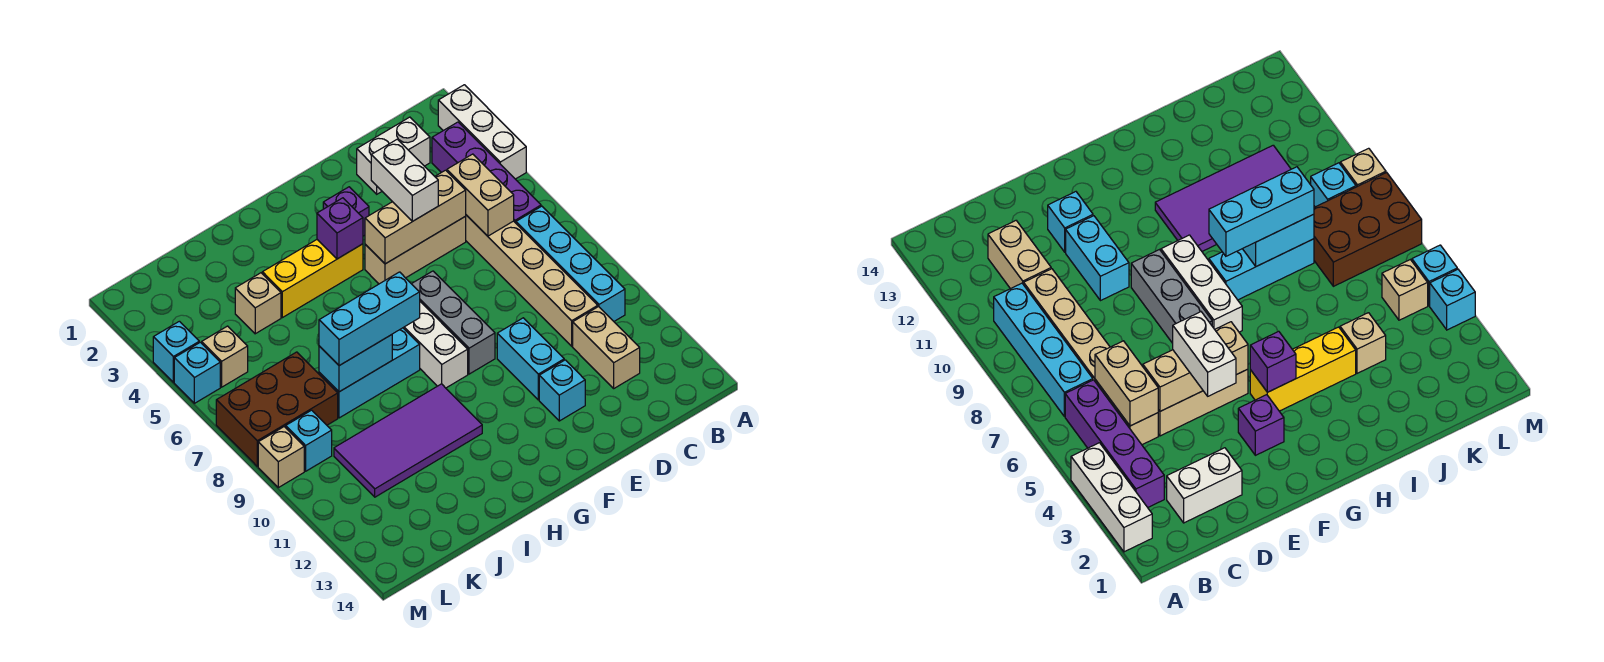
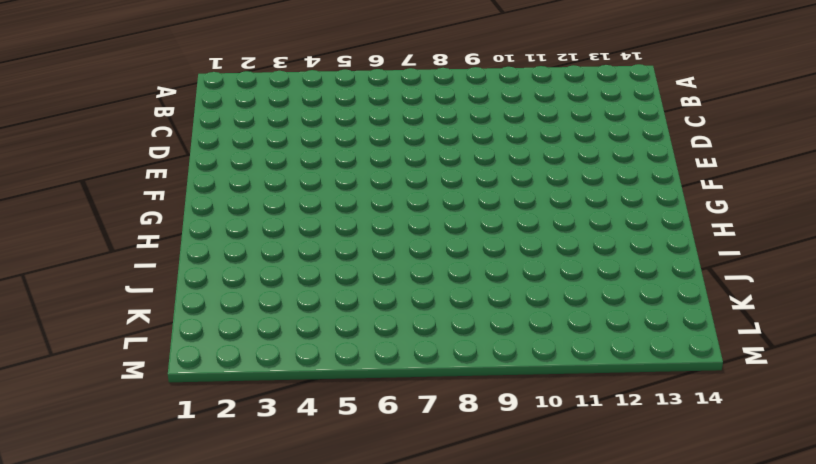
none -> white brick A2:A4 level 1
none -> purple brick B3:B6 level 1
none -> cyan brick B7:B10 level 1

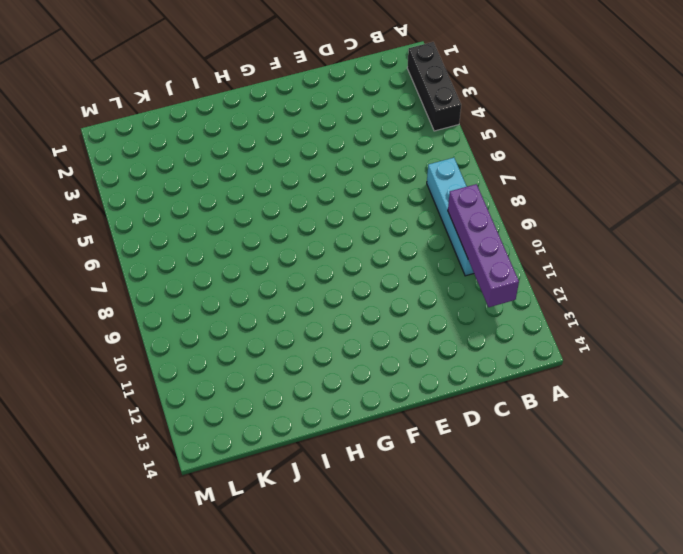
black brick A2:A4 level 1 -> white brick A2:A4 level 1
purple brick B9:B12 level 2 -> purple brick B3:B6 level 1
none -> white brick C2:D2 level 1
none -> tan brick C5:C10 level 1
none -> tan brick C11:C12 level 1

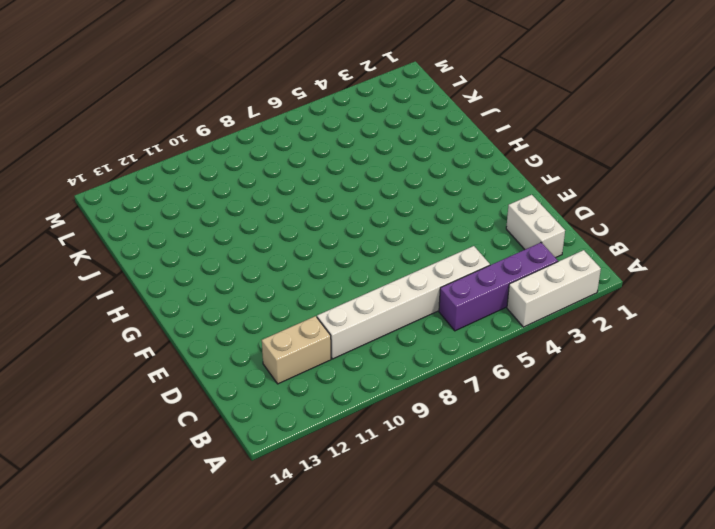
white brick C5:C10 level 1 -> tan brick C5:C10 level 1
none -> cyan brick B7:B10 level 1
none -> tan brick D5:F5 level 1
none -> cyan brick E10:E11 level 1

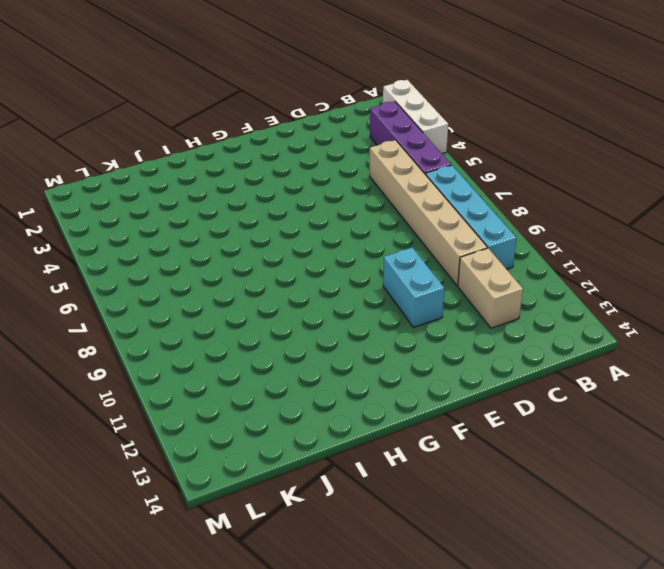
none -> white brick C2:D2 level 1
none -> tan brick D5:F5 level 1
none -> cyan brick E12 level 1

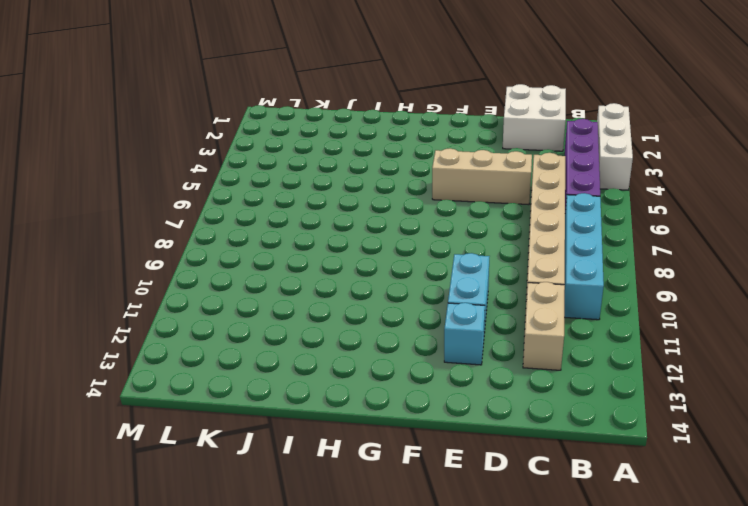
white brick C1:D2 level 1 -> white brick C2:D2 level 1
none -> purple brick F3 level 1
none -> grey brick F7:F9 level 1
none -> yellow brick G4:I4 level 1

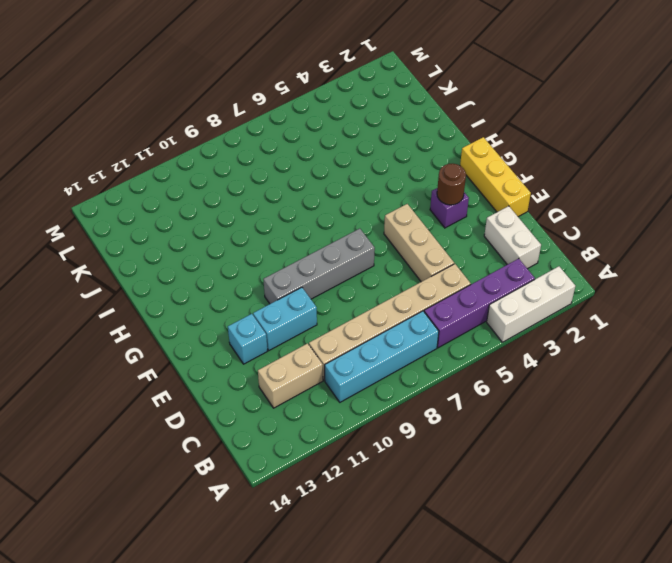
yellow brick E1:G1 level 1 -> yellow brick G4:I4 level 1
brown round brick F3 level 2 -> none
grey brick F7:F10 level 1 -> grey brick F7:F9 level 1
none -> white brick G7:G9 level 1
none -> cyan brick H8:J8 level 1
none -> purple tile H10:K11 level 1

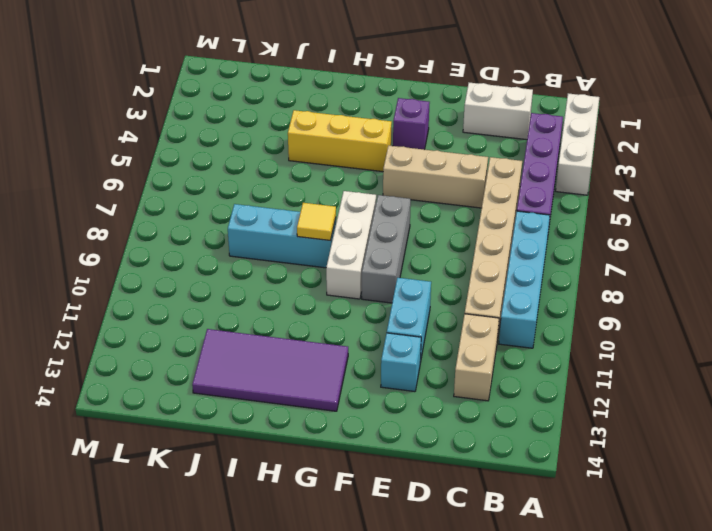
purple tile G12:J13 level 1 -> purple tile H10:K11 level 1
yellow tile H8 level 2 -> none
none -> tan brick J4 level 1
none -> brown brick K7:M8 level 1
none -> tan brick L5 level 1

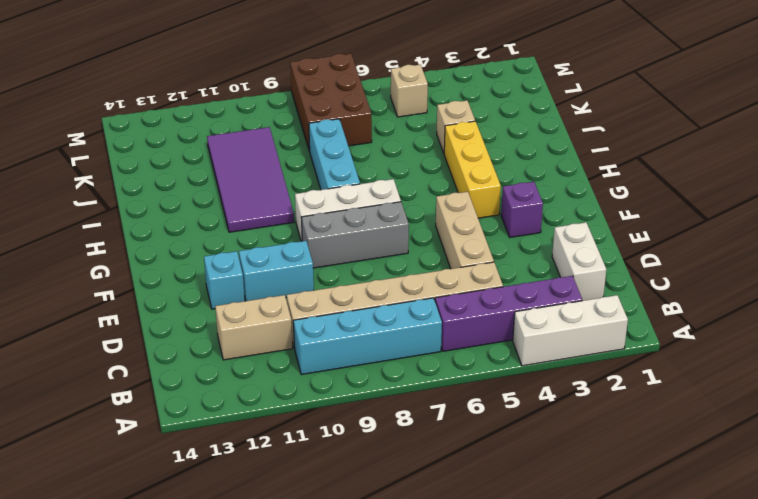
none -> cyan brick L9 level 1
none -> cyan brick M4 level 1
none -> cyan brick M5 level 1

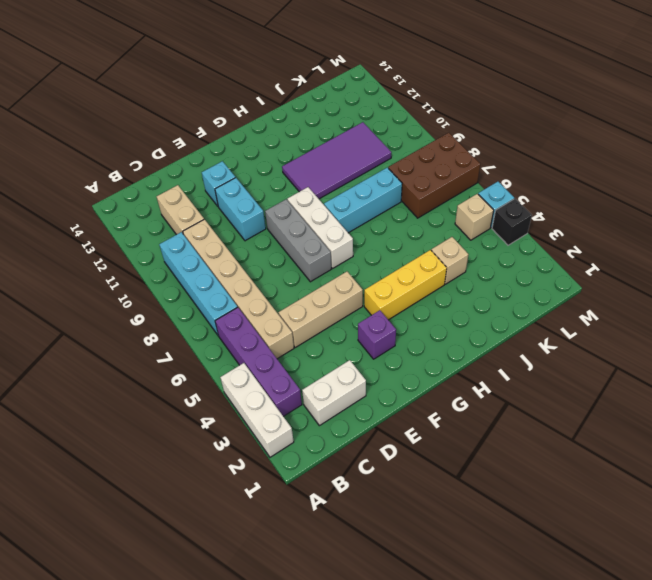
black brick M4 level 1 -> cyan brick M4 level 1
none -> cyan brick L9 level 1
none -> tan brick M9 level 1
none -> tan brick C5:C6 level 2

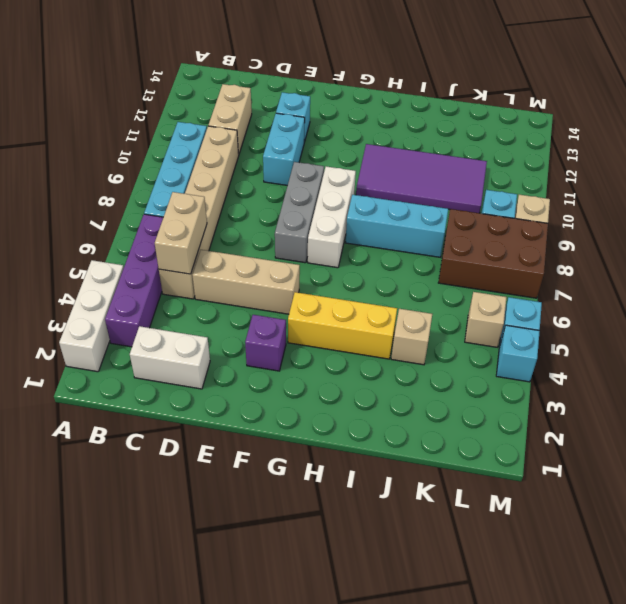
none -> tan brick D5:F5 level 2
none -> purple brick G4 level 2
none -> cyan brick I8:J8 level 2

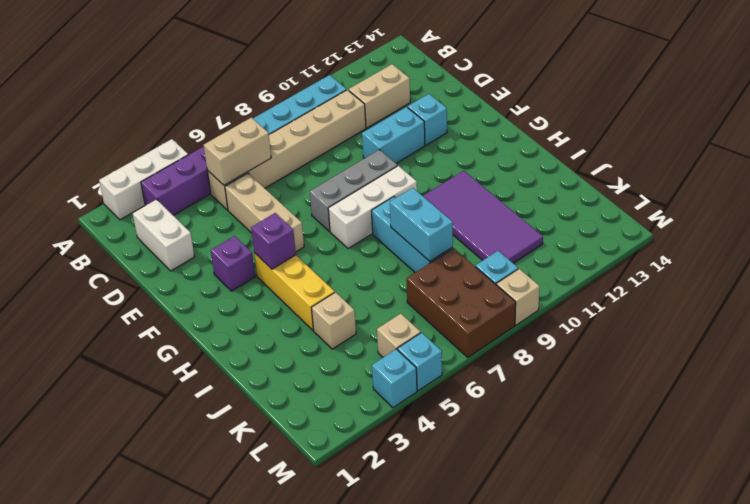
none -> tan brick D5:F5 level 2
none -> white brick E4:E5 level 3
none -> cyan brick H8:J8 level 3

